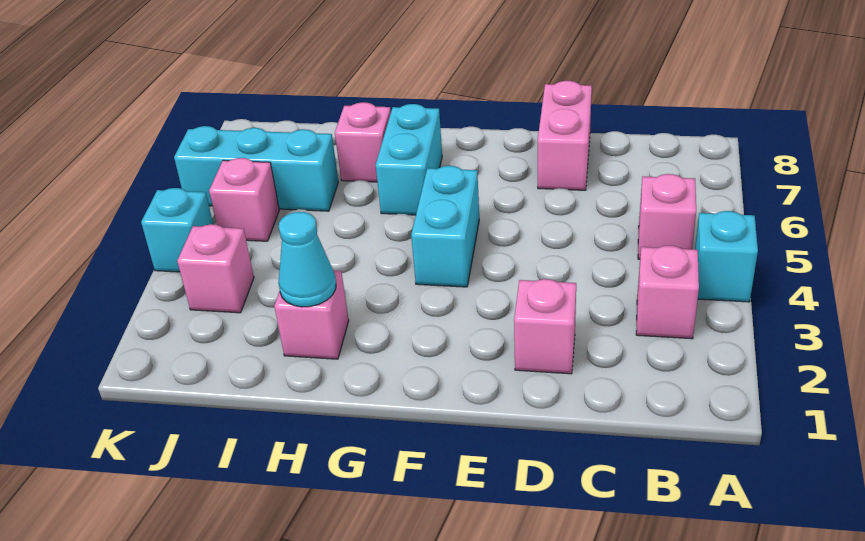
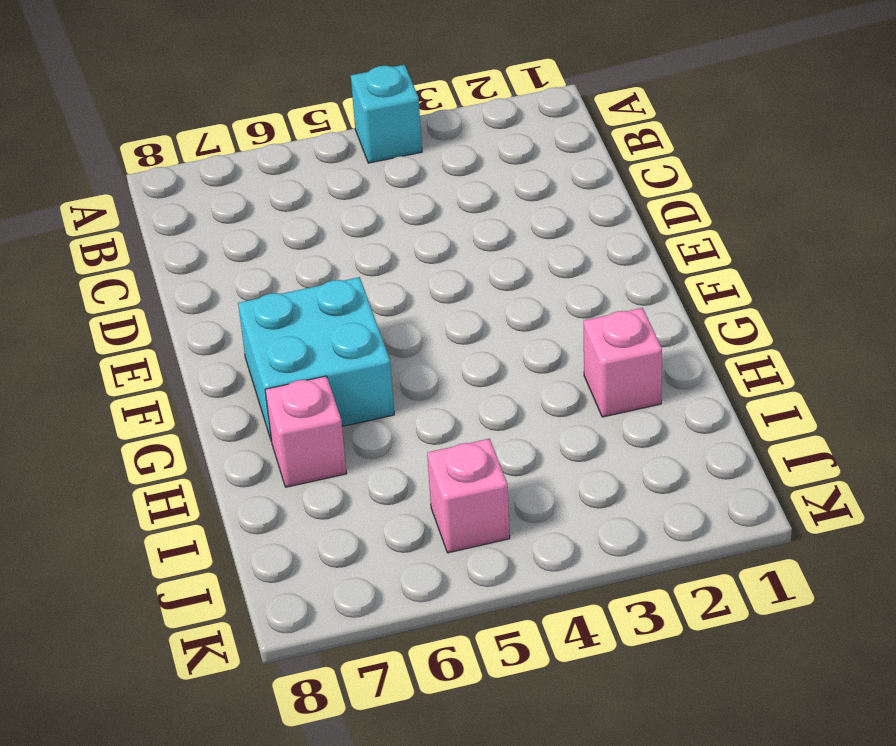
cyan brick F6:G7 level 1 -> cyan brick G6:G7 level 1
none -> pink brick B3 level 1
none -> pink brick B5 level 1
none -> pink brick D2 level 1

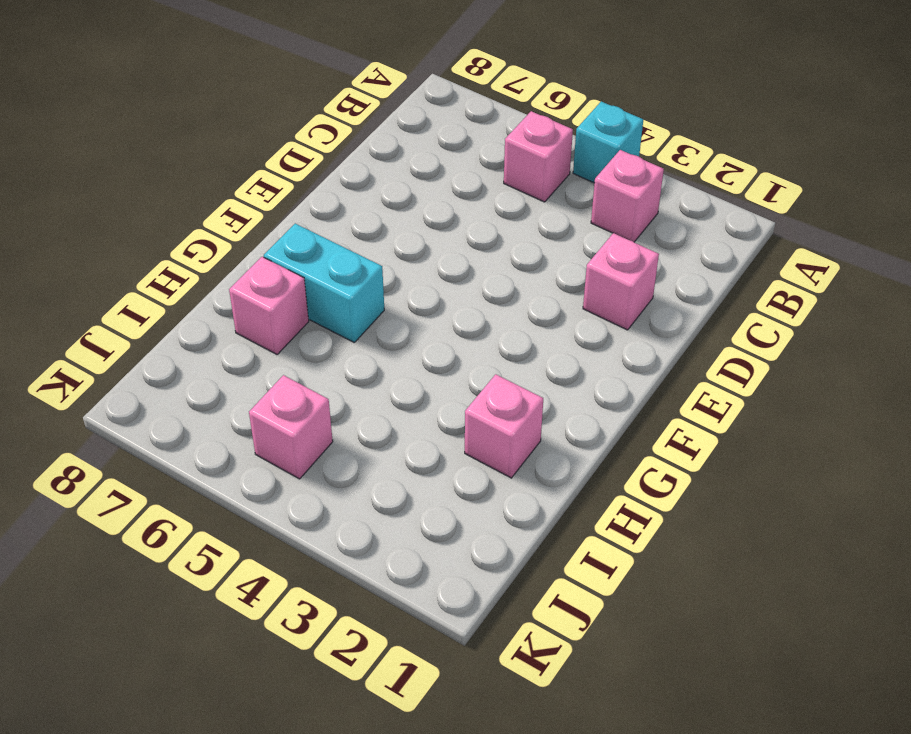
none -> pink brick D7:D8 level 1
none -> cyan brick F4:F5 level 1
none -> cyan brick I6:K6 level 1

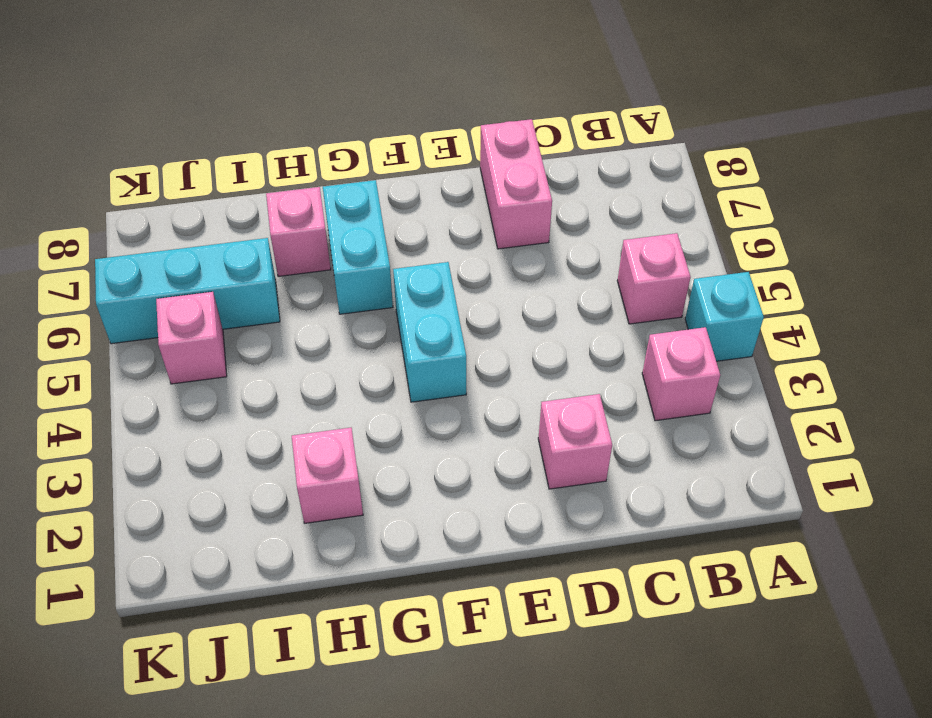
none -> pink brick J3 level 1
none -> cyan brick K4 level 1
none -> cyan cone H2 level 2

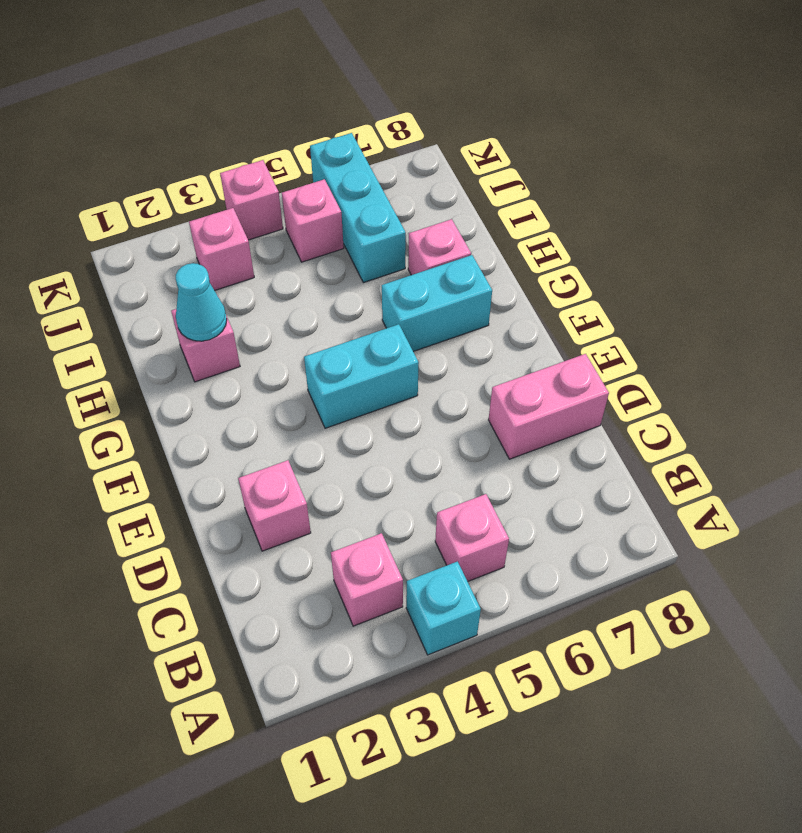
pink brick K4 level 1 -> cyan brick K4 level 1

